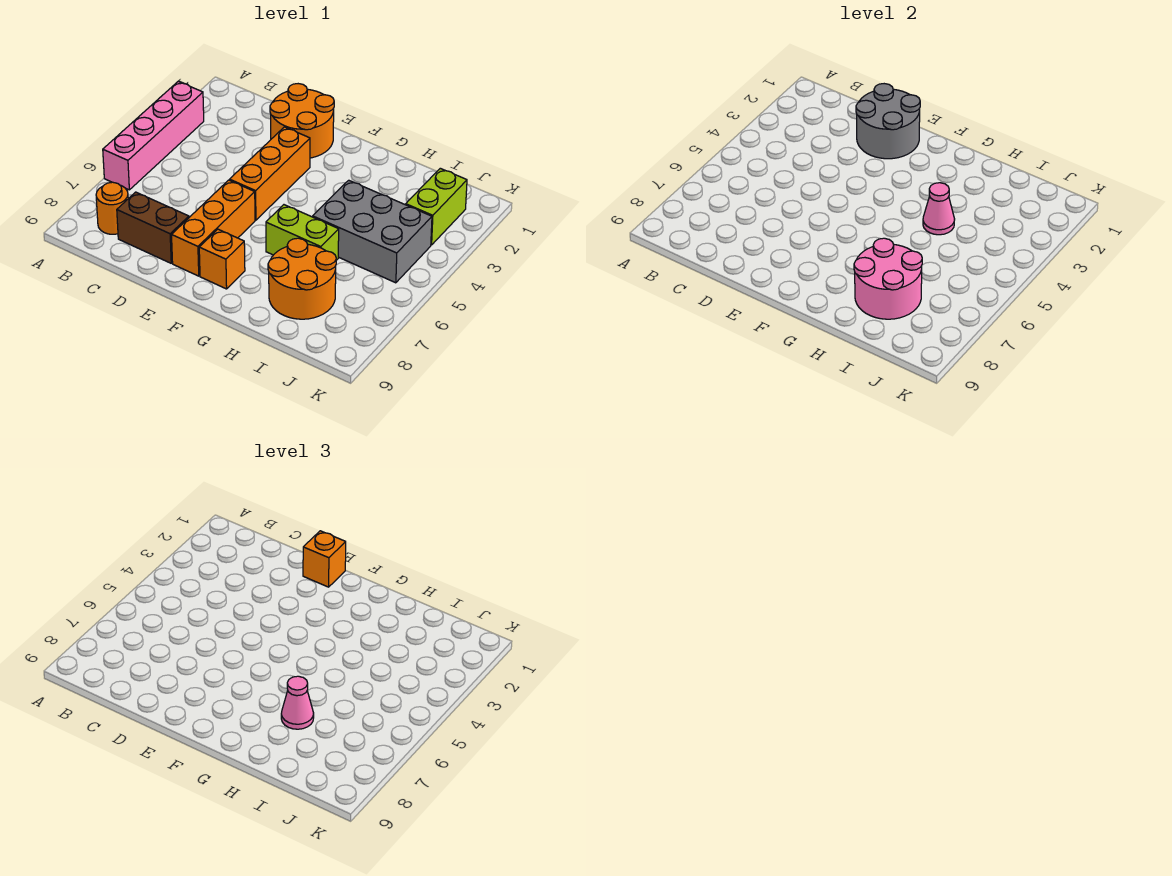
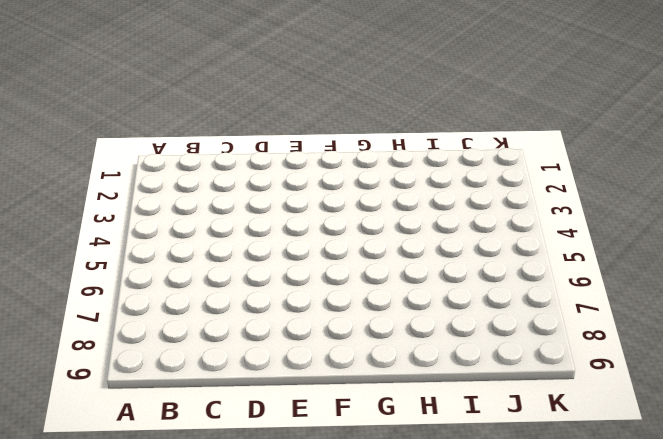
none -> pink brick A3:A6 level 1
none -> orange round brick B8 level 1
none -> brown brick C8:D8 level 1

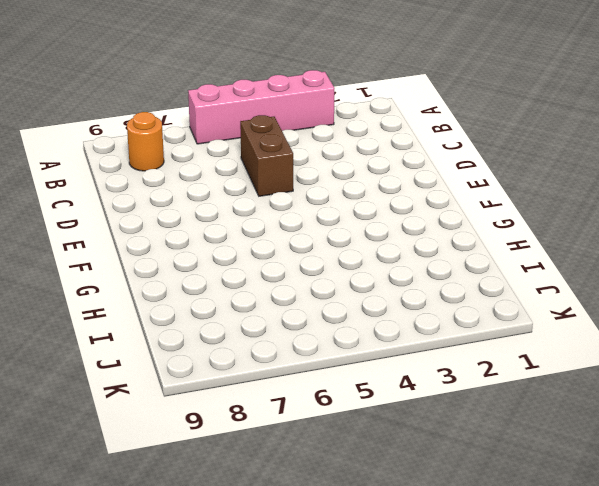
brown brick C5:D5 level 1 -> brown brick C8:D8 level 1
none -> orange round brick D1:E2 level 1
none -> orange brick E3:E5 level 1
none -> orange brick E6:E8 level 1

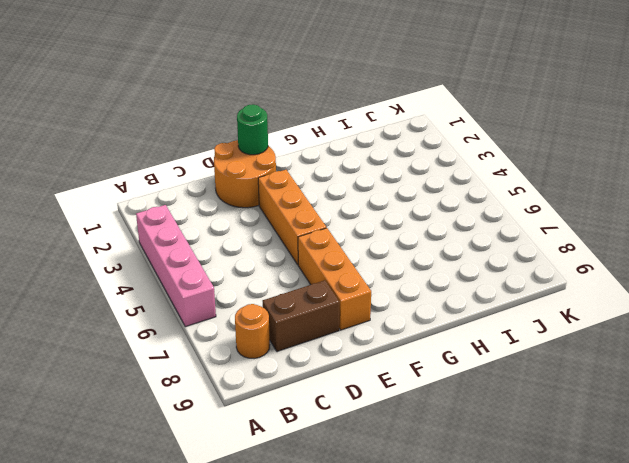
green round brick E1 level 2 -> grey round brick D1:E2 level 2
none -> orange brick F8 level 1
none -> lime brick G6:H6 level 1
none -> grey brick H4:J5 level 1

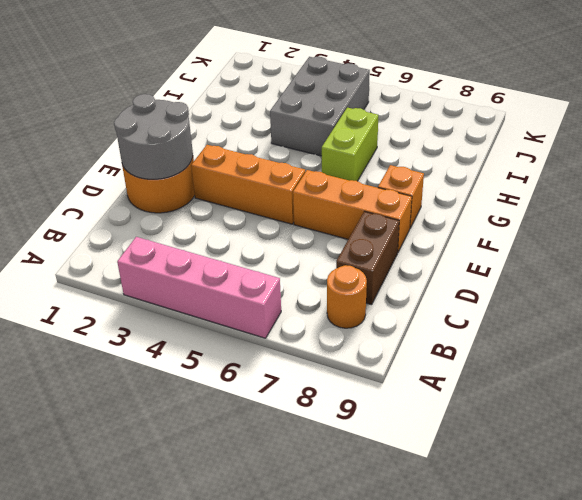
none -> orange round brick H7:I8 level 1
none -> lime brick J2:J3 level 1
none -> pink cone H4 level 2

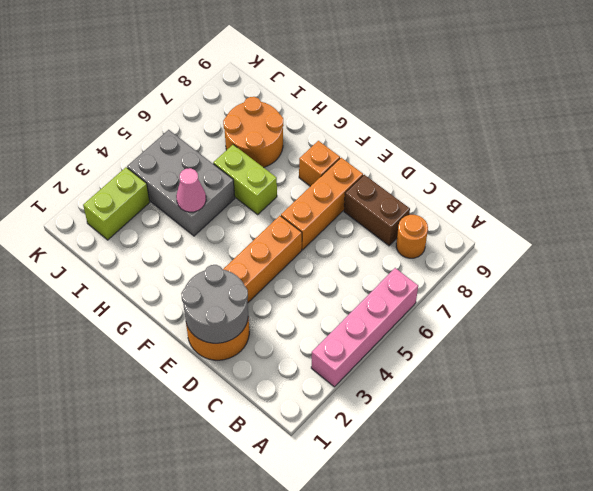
none -> pink round brick H7:I8 level 2
none -> orange brick E1 level 3
none -> pink cone H7 level 3

